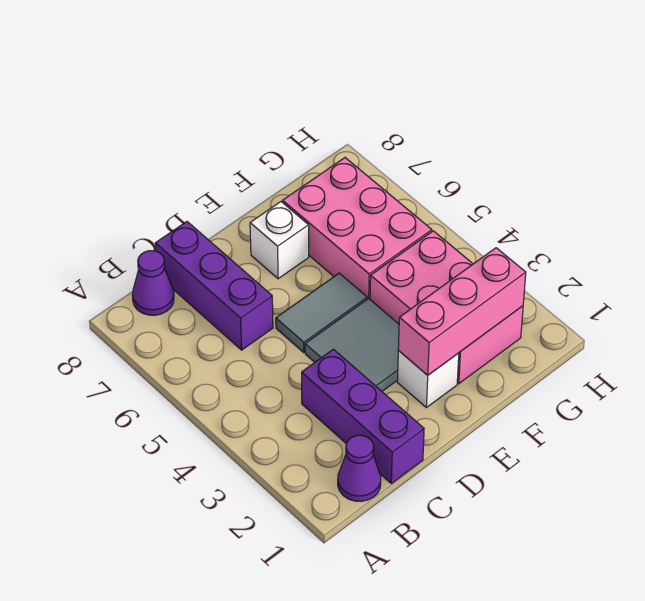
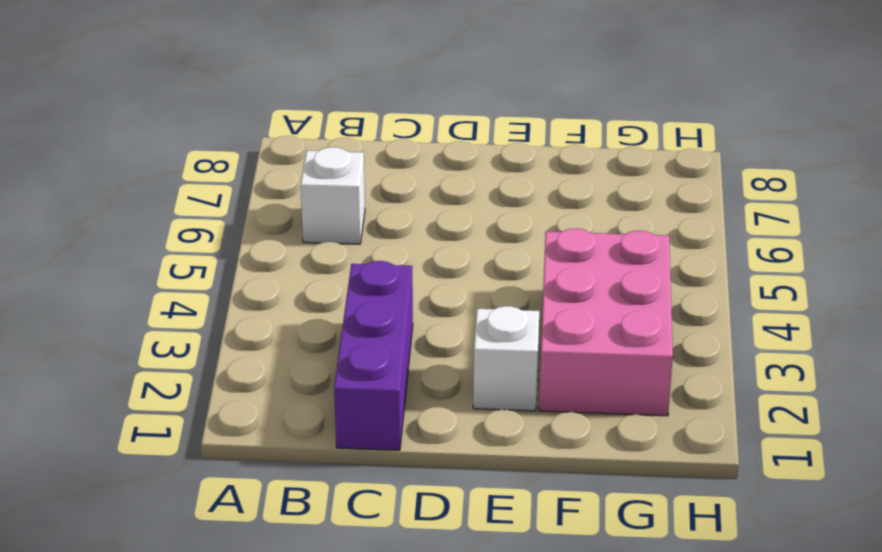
white brick B6 level 1 -> white brick E7 level 1
none -> purple cone B1 level 1
none -> purple cone B8 level 1

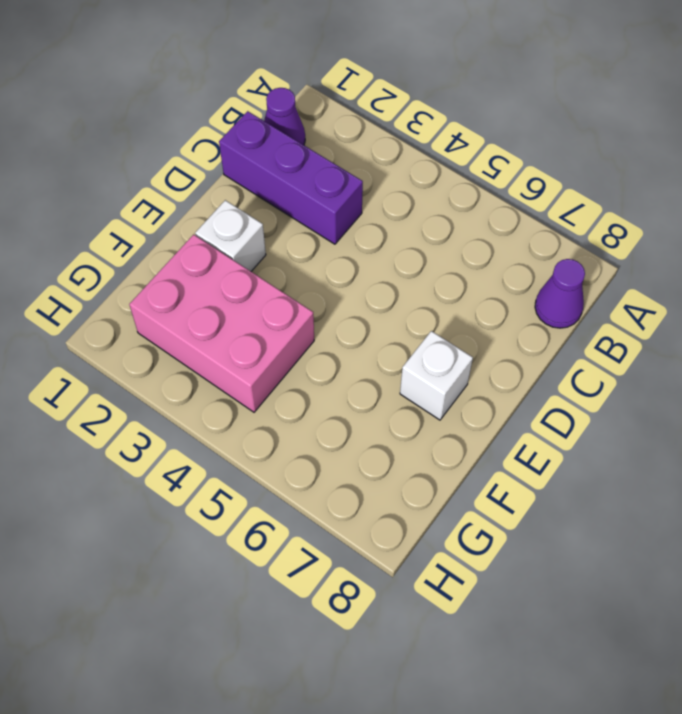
none -> purple brick C6:C8 level 1
none -> grey tile D3:E4 level 1

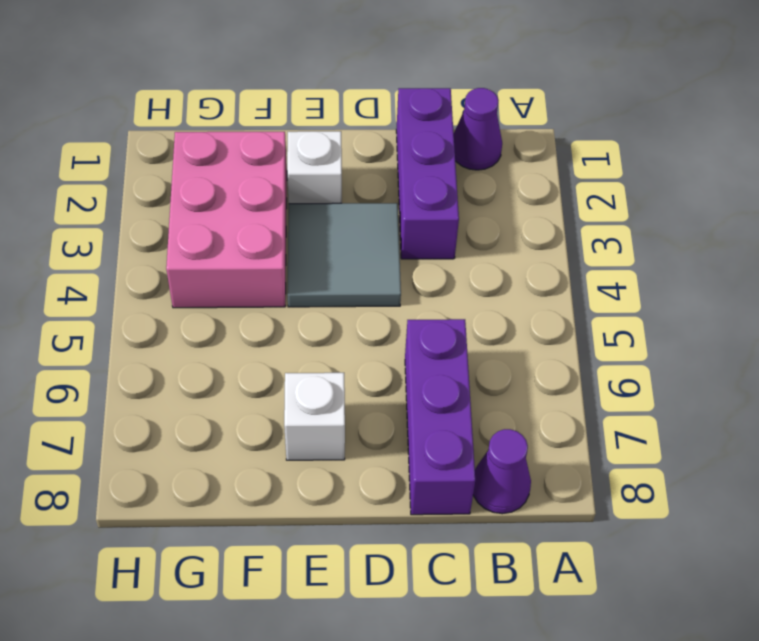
none -> grey tile D5:E5 level 1
none -> pink brick F5:G7 level 1

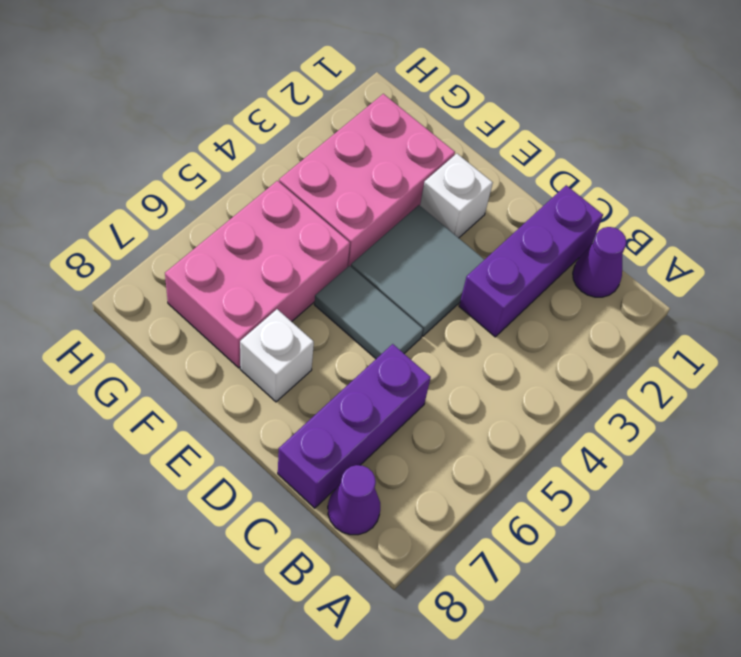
none -> pink brick E2:G2 level 2

